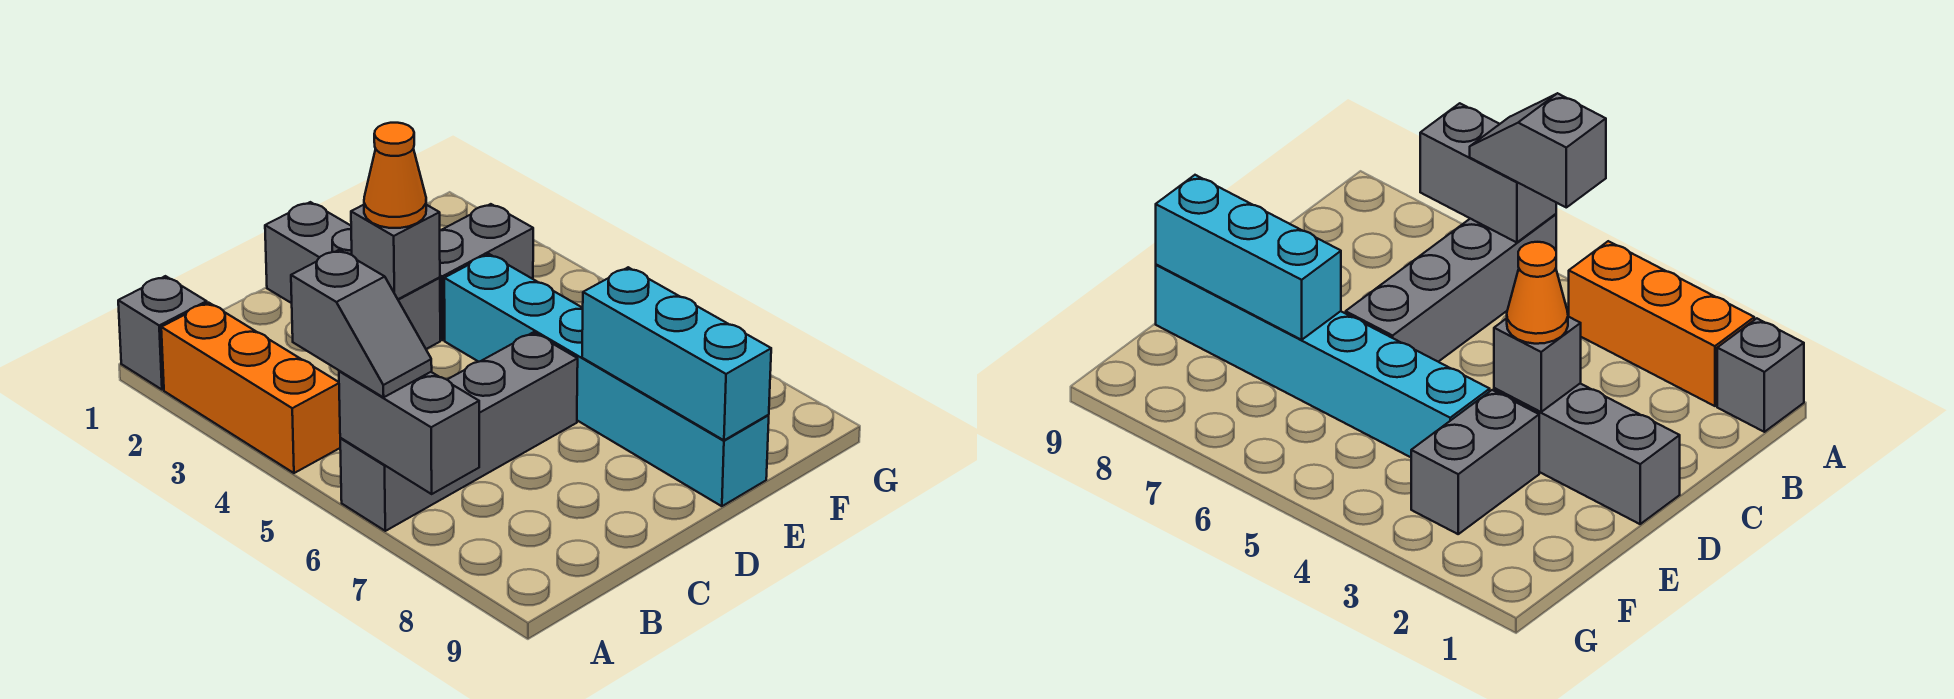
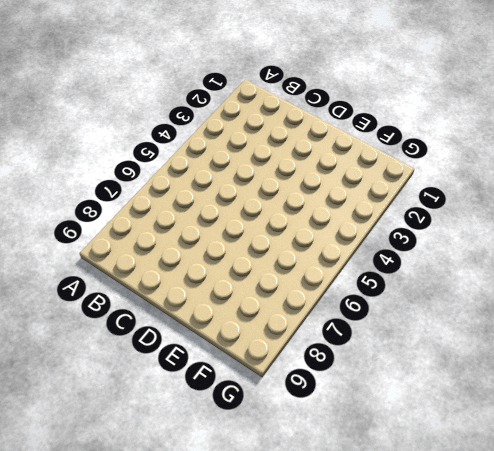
none -> grey brick A1 level 1
none -> orange brick A2:A4 level 1

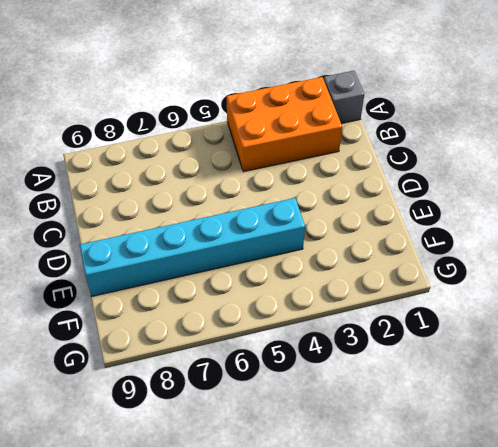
orange brick A2:B4 level 1 -> orange brick A2:A4 level 1
none -> grey brick A6:D6 level 1
none -> grey brick D1:D3 level 1

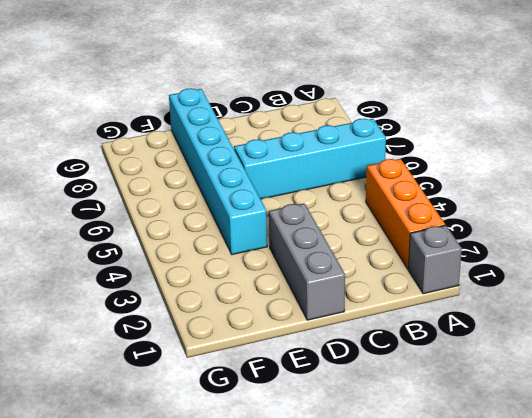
cyan brick A6:D6 level 1 -> grey brick A6:D6 level 1
none -> grey brick E3:F3 level 1
none -> grey brick A6:A7 level 2

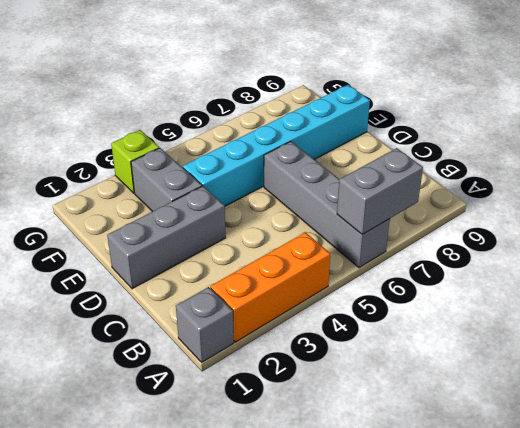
lime brick G3 level 1 -> none
none -> grey brick D3 level 2
none -> cyan brick E7:E9 level 2

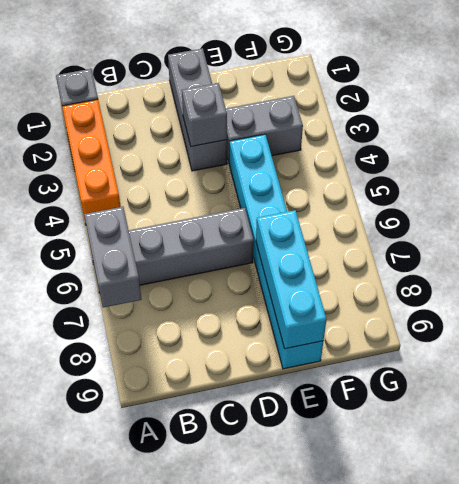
none -> grey slope A5:A6 level 3 top 5
none -> orange cone D3 level 3

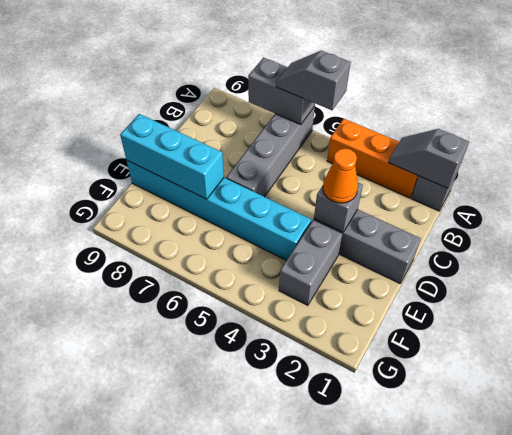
grey slope A1:A2 level 2 top 1 -> none

